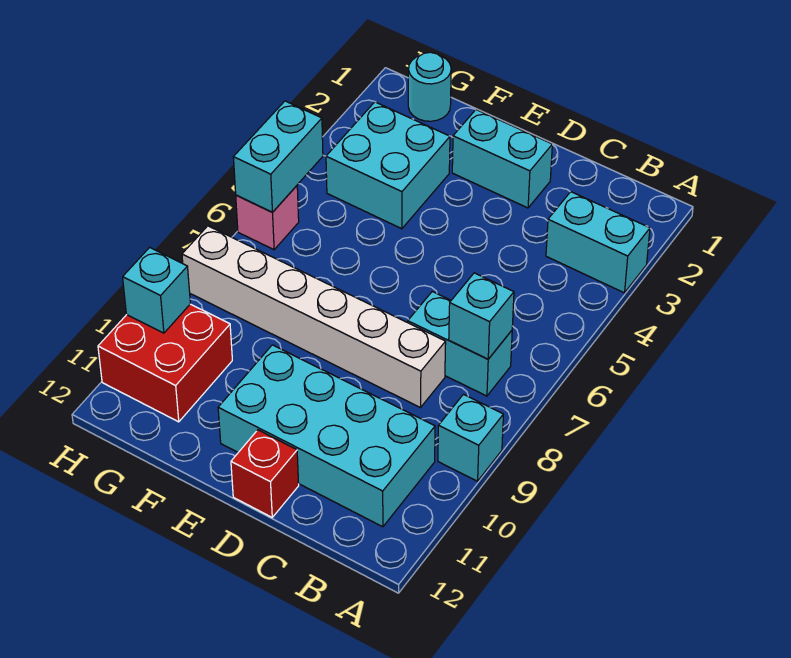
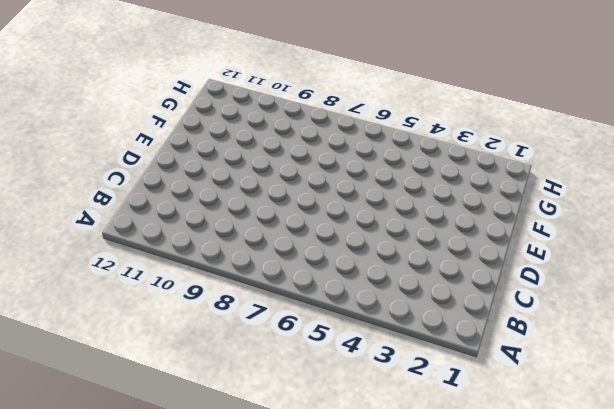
none -> cyan brick A3:B3 level 1
none -> cyan brick A9 level 1
none -> cyan brick B7:C7 level 1

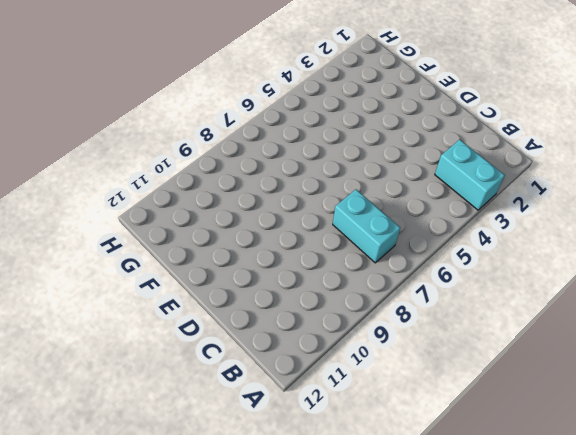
none -> cyan brick A9 level 1
none -> cyan brick B10:E11 level 1
none -> white brick C8:H8 level 1

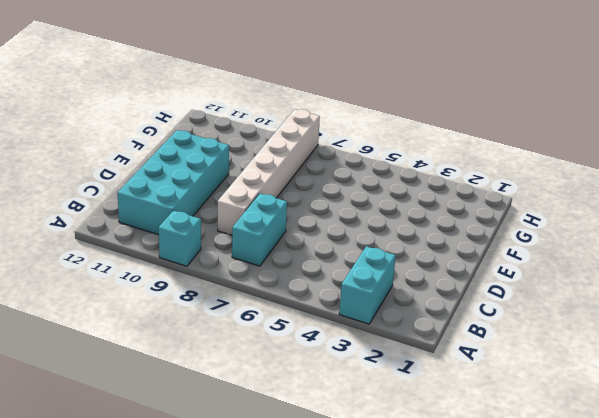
none -> cyan brick D2:E2 level 1
none -> red brick D12 level 1
none -> cyan brick F3:G4 level 1

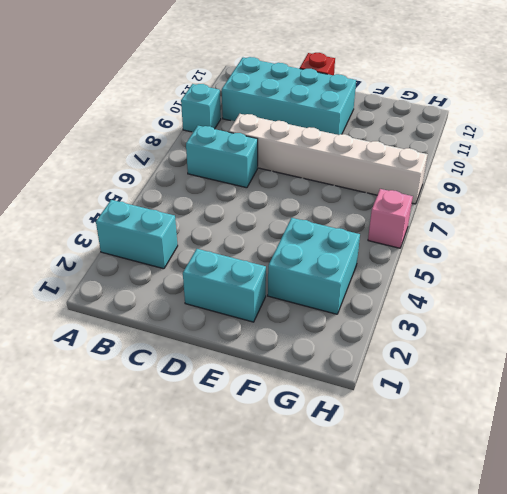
none -> cyan round brick G1 level 1
none -> red brick G10:H11 level 1
none -> cyan brick B7 level 2

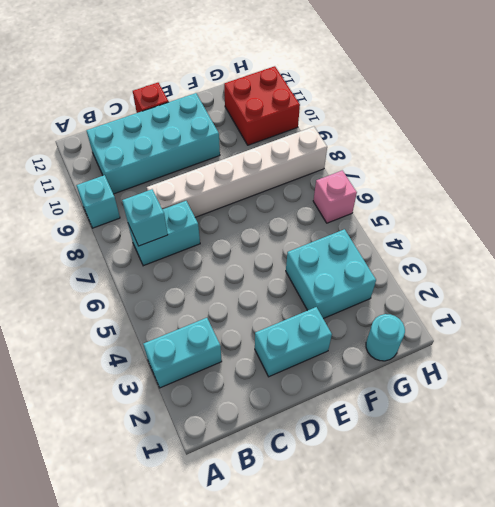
none -> cyan brick H5:H6 level 2
none -> cyan brick H10 level 2

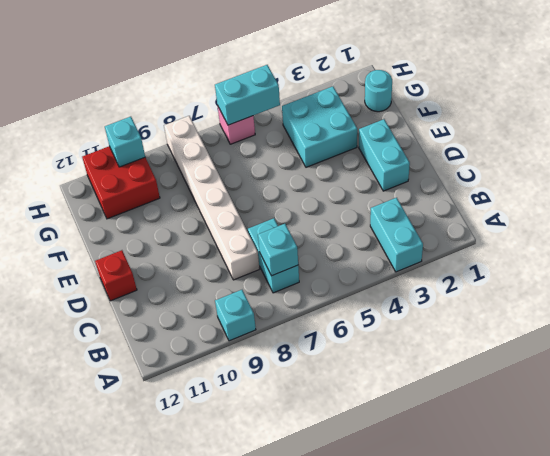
none -> cyan brick B10:E11 level 1

